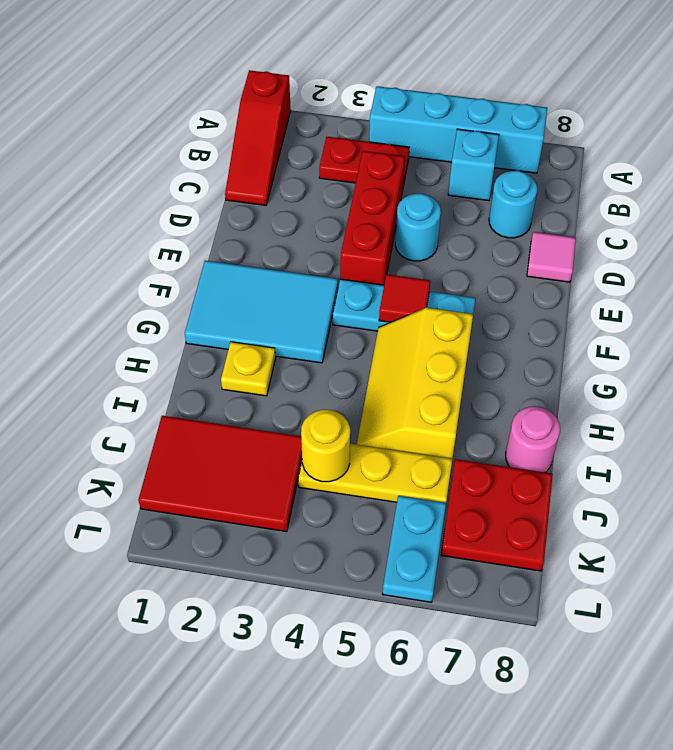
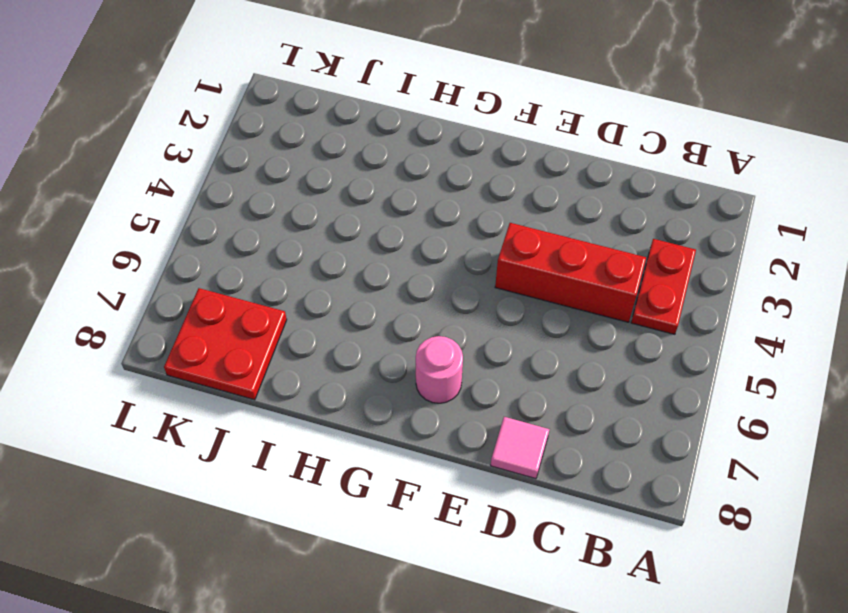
pink round brick F7 level 1 -> pink round brick I8 level 1
none -> red slope A1:C1 level 1 top A
none -> cyan brick A4:A7 level 1
none -> cyan brick B6 level 1

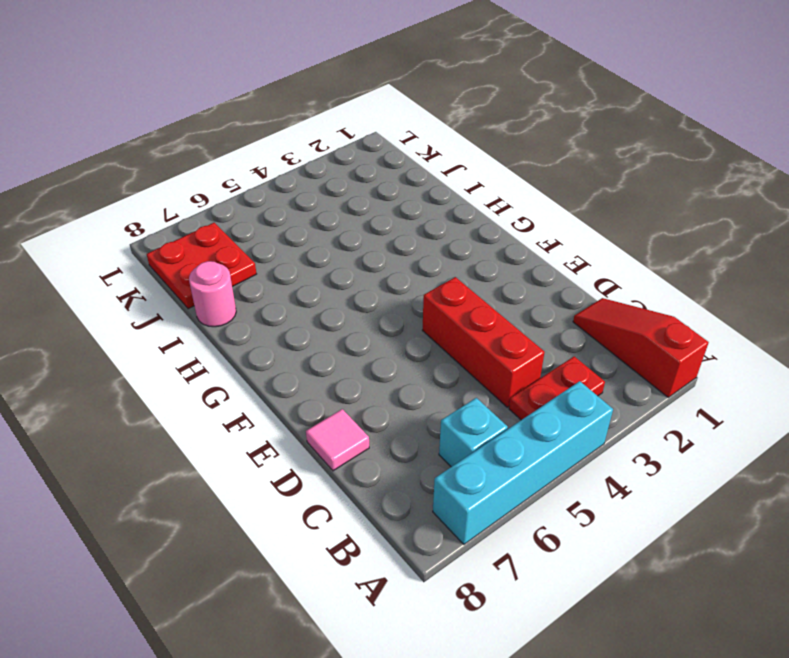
none -> cyan round brick C7 level 1
none -> cyan round brick D5 level 1
none -> cyan tile F1:G3 level 1

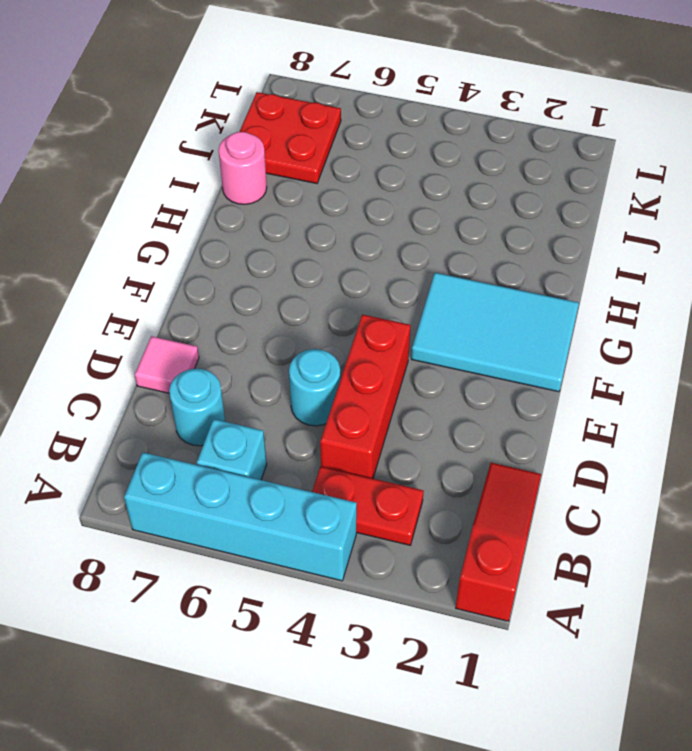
none -> cyan plate F4:F6 level 1
none -> yellow slope G5:I6 level 1 top 6
none -> yellow plate H2 level 1

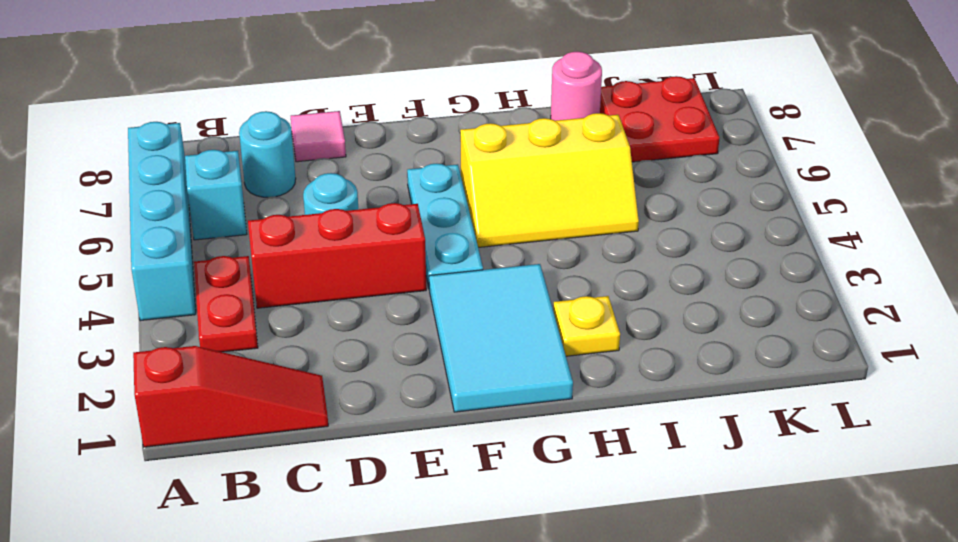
none -> red tile J1:K3 level 1
none -> yellow plate J4:J6 level 1
none -> cyan plate K6:L6 level 1

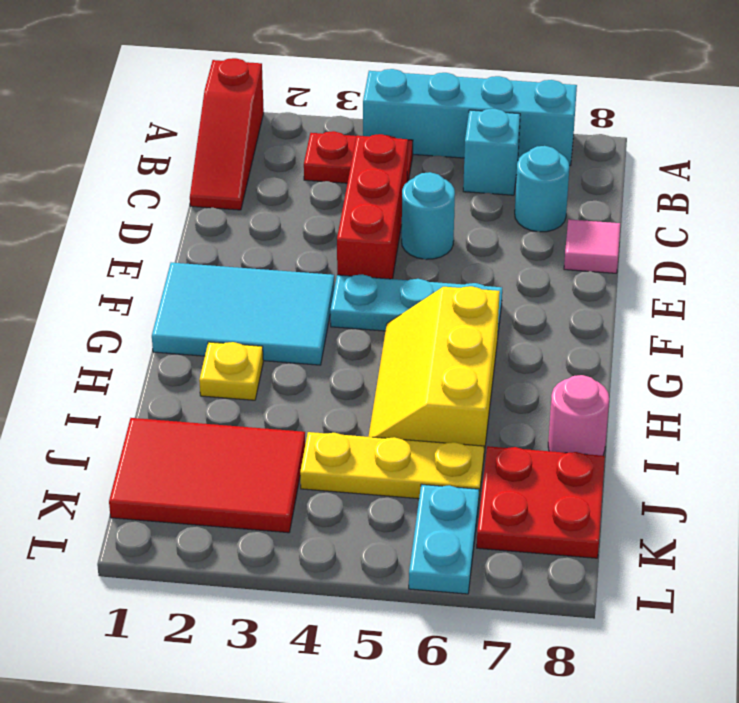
none -> red tile F5 level 2
none -> yellow round brick J4 level 2

